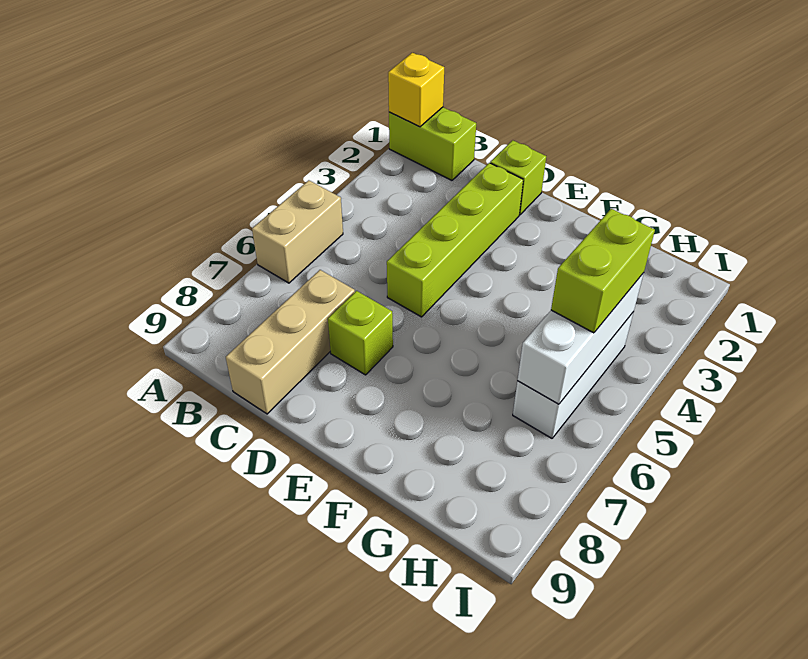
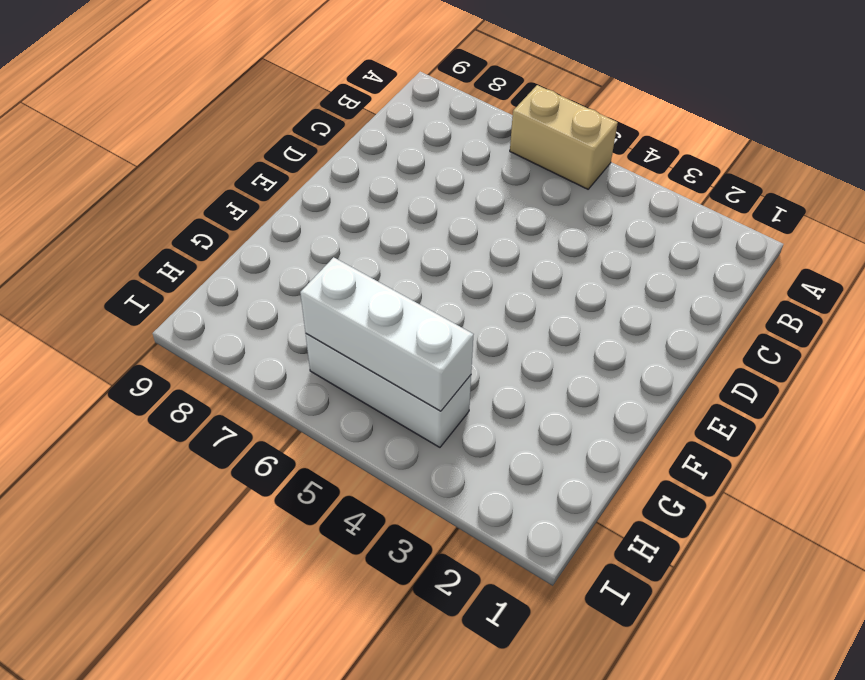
none -> lime brick A1:B1 level 1
none -> tan brick C7:C9 level 1

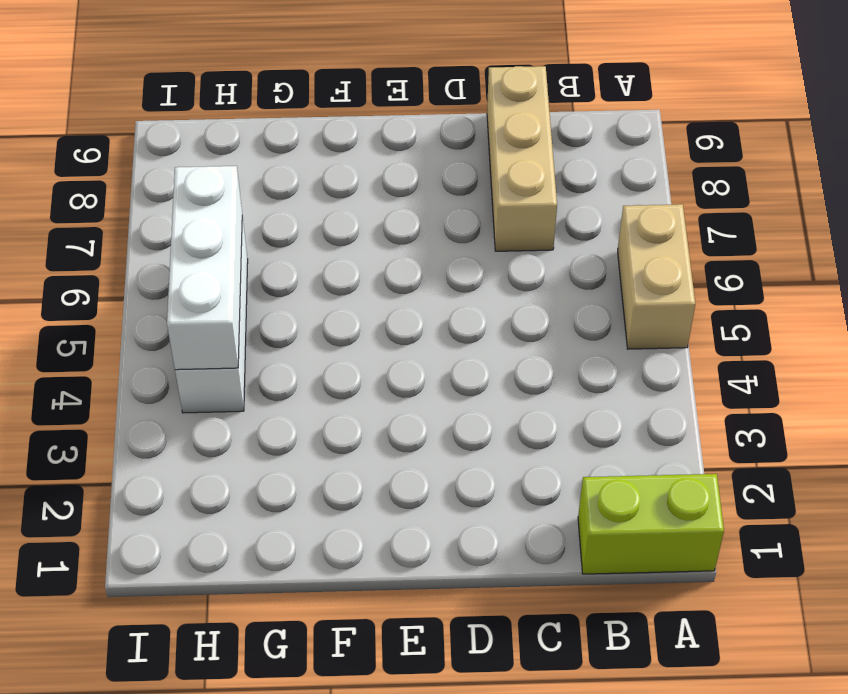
none -> lime brick D1 level 1
none -> lime brick D2:D5 level 1

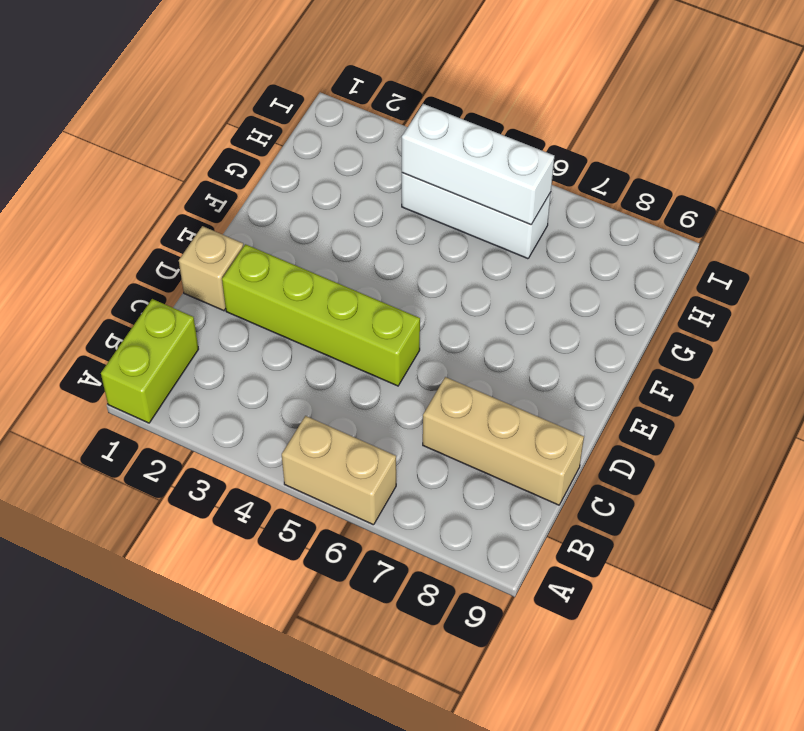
tan brick D1 level 1 -> lime brick D1 level 1
none -> lime brick D7 level 1
none -> yellow brick A1 level 2

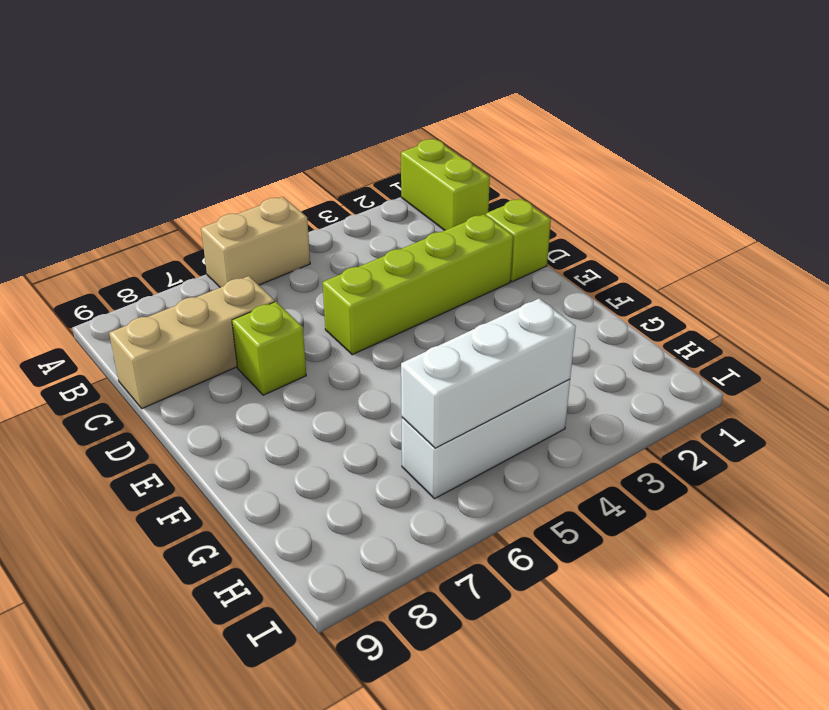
none -> yellow brick A1 level 2
none -> lime brick H4:H5 level 3

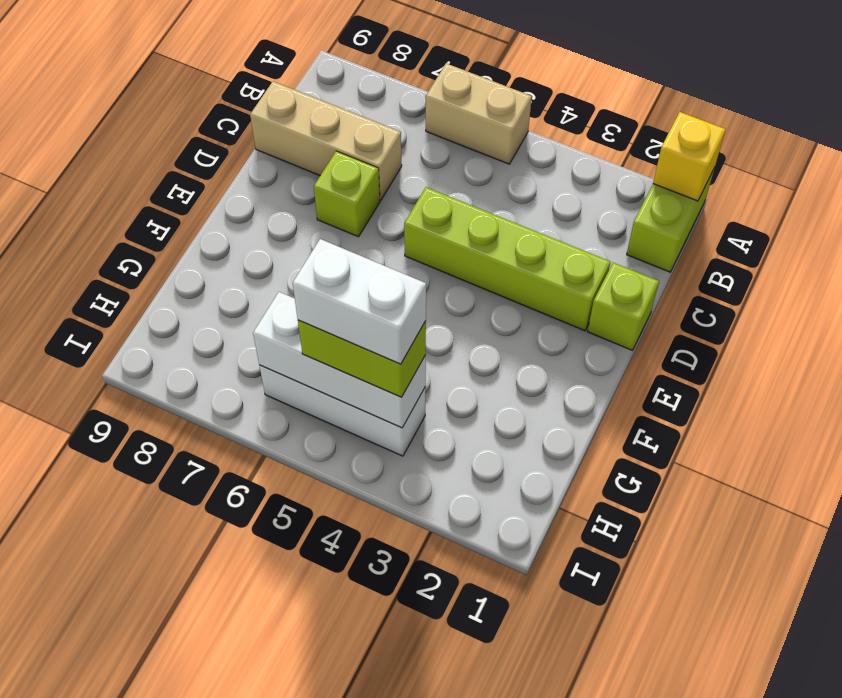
white brick H4:H5 level 4 -> none

